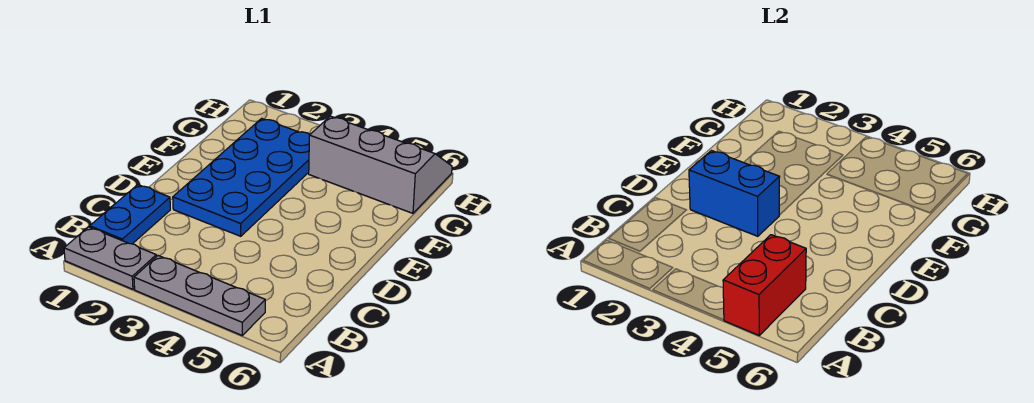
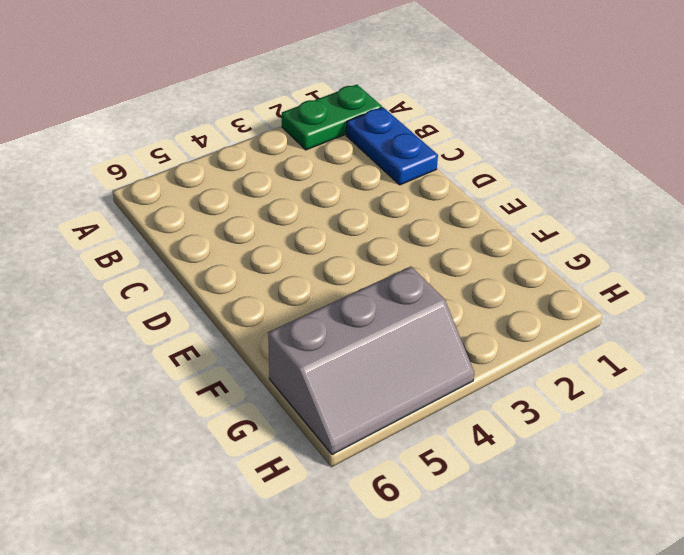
green plate A1:A2 level 1 -> grey plate A1:A2 level 1
none -> grey plate A3:A5 level 1
none -> blue plate D2:G3 level 1

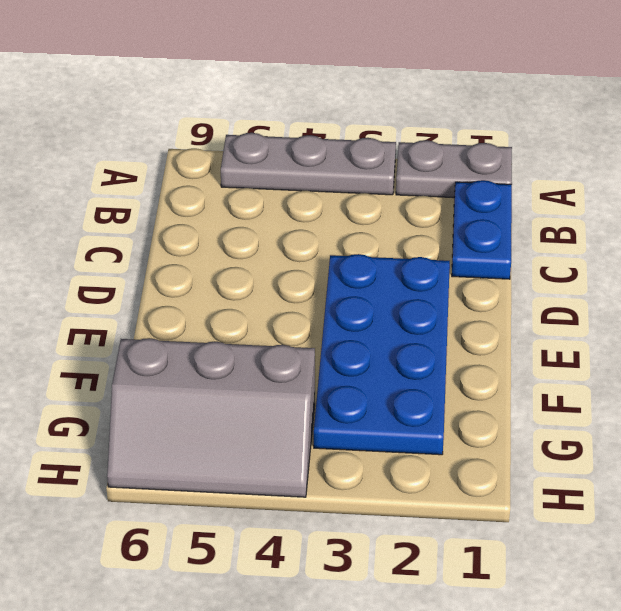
none -> red brick A5:B5 level 2
none -> blue brick D2:D3 level 2

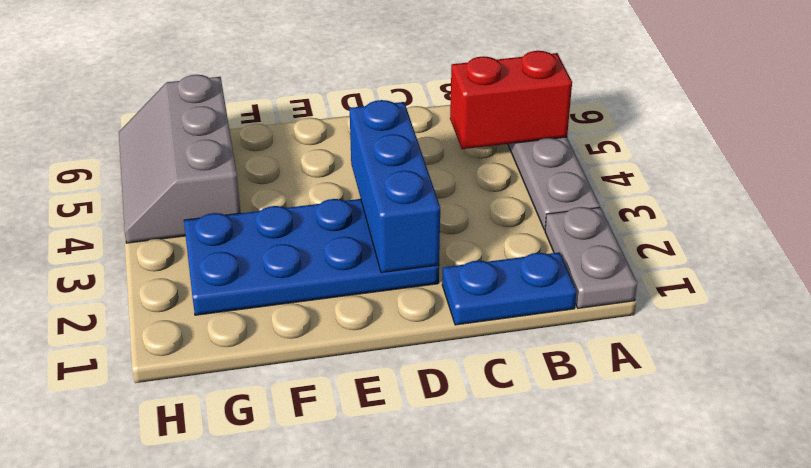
blue brick D2:D4 level 2 -> blue brick D2:D3 level 2

